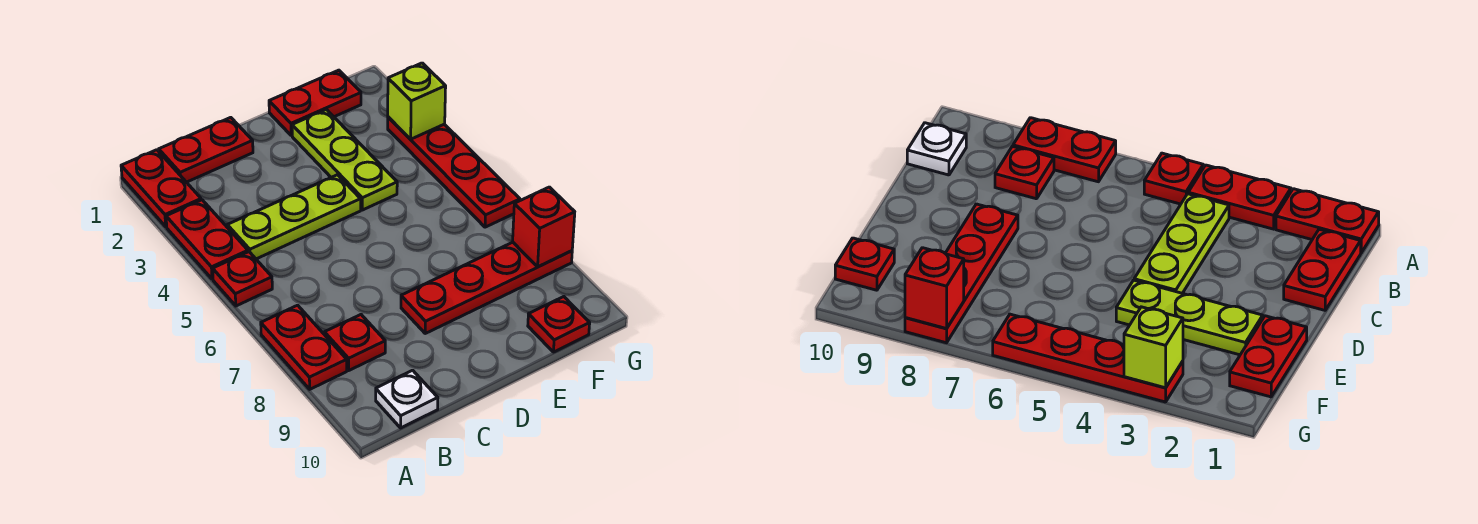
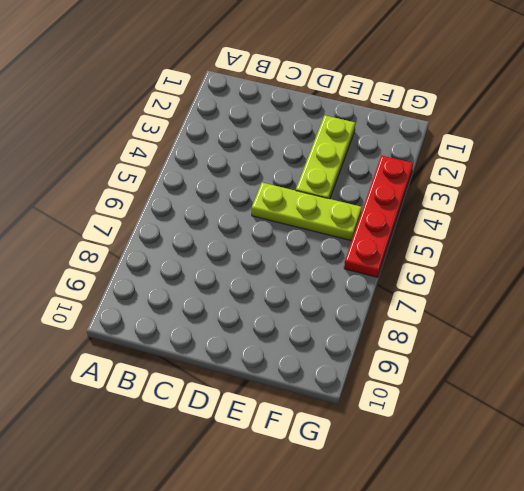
lime plate D5:F5 level 1 -> lime plate B4:D4 level 1
none -> red plate A1:A2 level 1
none -> red plate A3:A4 level 1
none -> red plate A5 level 1

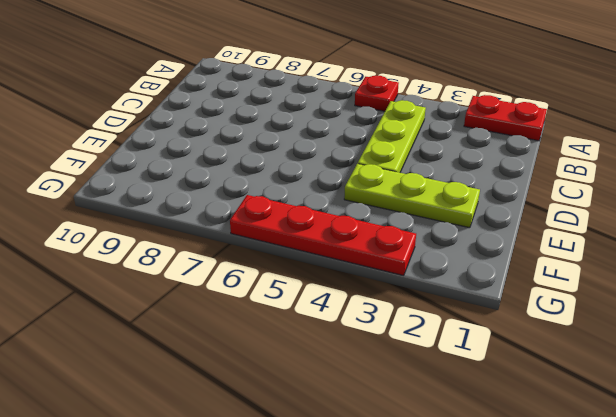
none -> red plate A3:A4 level 1
none -> red plate A7:A8 level 1
none -> red plate B1:C1 level 1

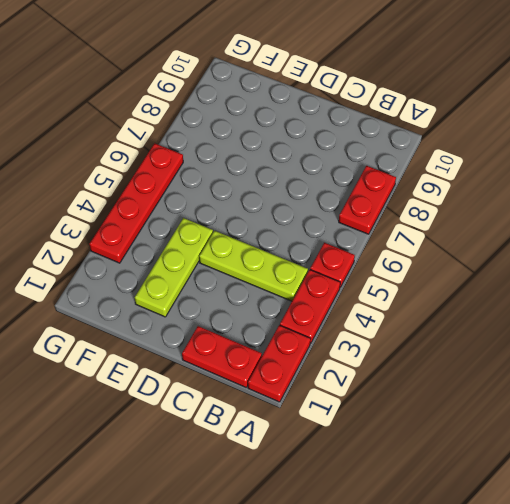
none -> red plate B8 level 1
none -> white plate B10 level 1
none -> red plate D8:G8 level 1

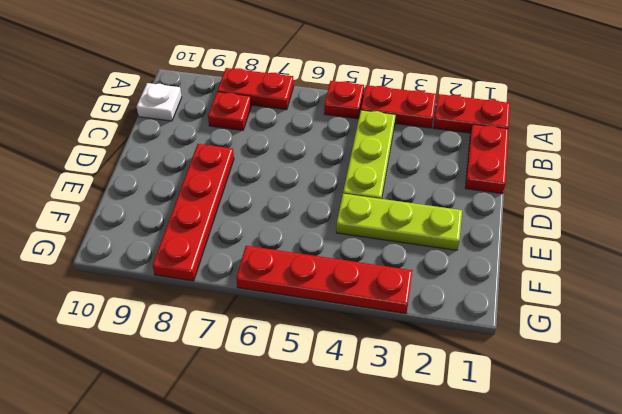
none -> red plate E1:F1 level 1
none -> red plate F10 level 1
none -> lime brick G3 level 2

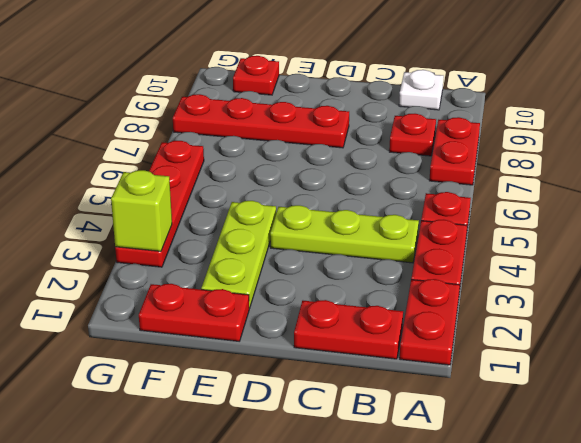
none -> red brick G8 level 2

